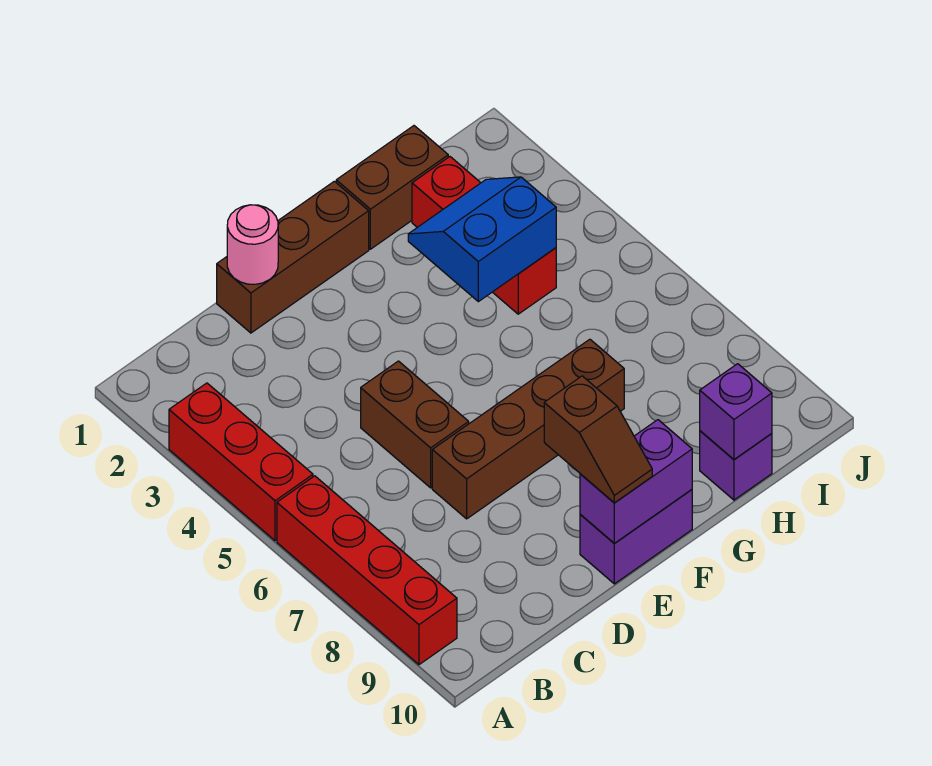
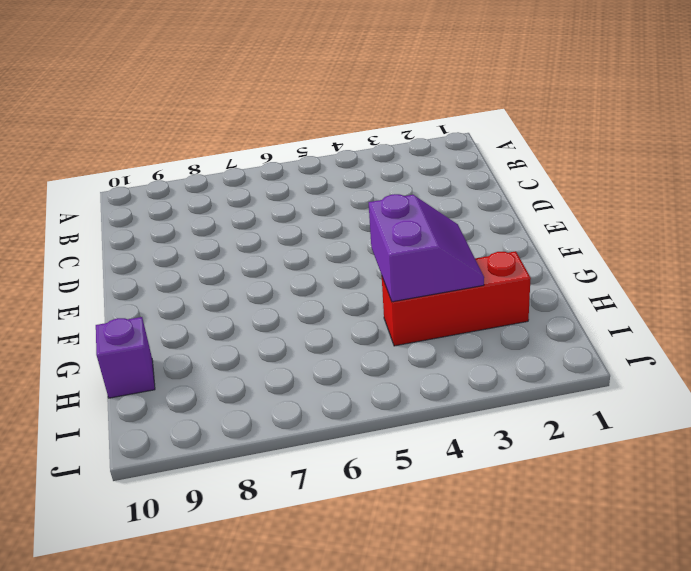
purple slope G3:H4 level 2 top 4 -> blue slope G3:H4 level 2 top 4
none -> red brick A3:A5 level 1
none -> red brick A6:A9 level 1
none -> brown brick D1:F1 level 1

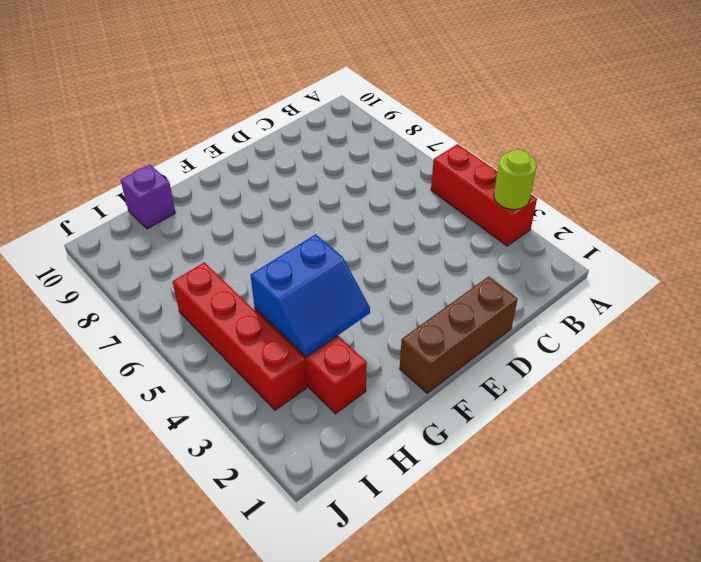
lime round brick A3 level 2 -> none
red brick I3:I6 level 1 -> red brick A6:A9 level 1
none -> brown brick D5:D6 level 1
none -> brown brick D7:G7 level 1
none -> purple brick E10:F10 level 1

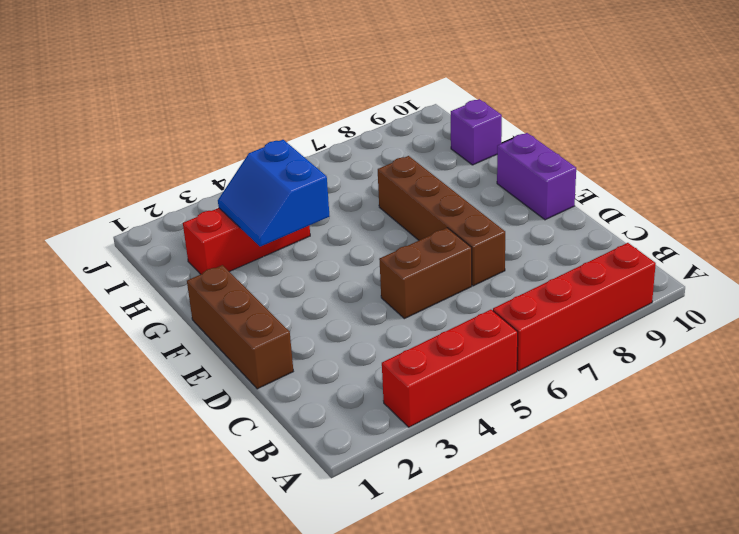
none -> brown brick G1:H1 level 1
none -> pink round brick D1 level 2
none -> purple brick E10:F10 level 2

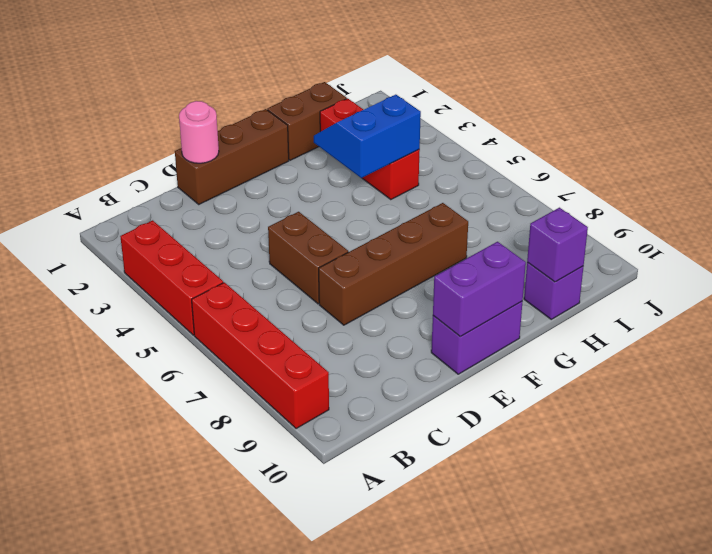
none -> brown slope E9:E10 level 3 top 9

